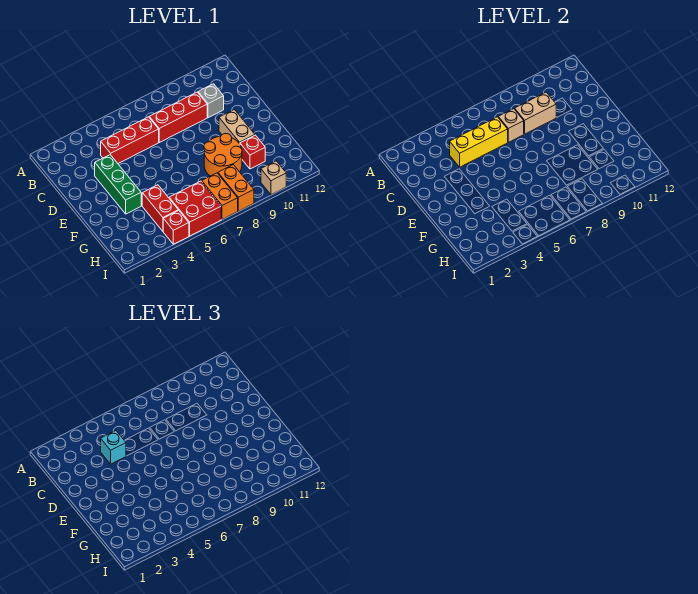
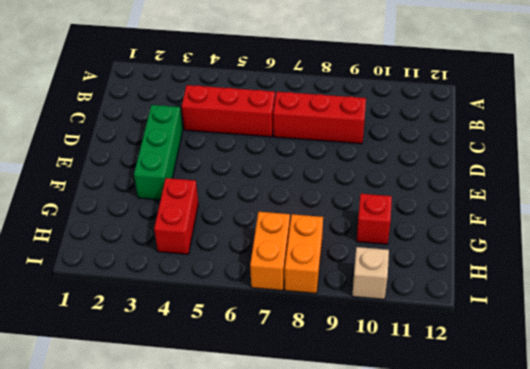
none -> grey brick C10 level 1
none -> tan brick E10:F10 level 1
none -> orange round brick F8:G9 level 1

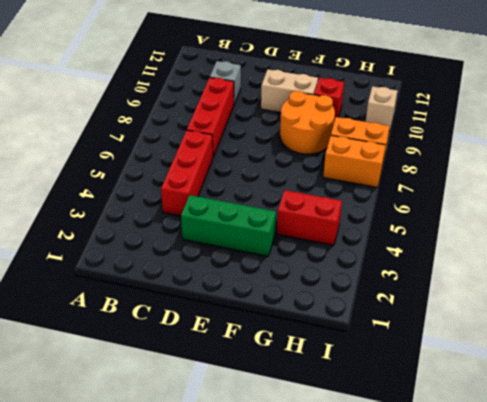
none -> red brick H5:I6 level 1
none -> red brick I4 level 1
none -> yellow brick C4:C6 level 2

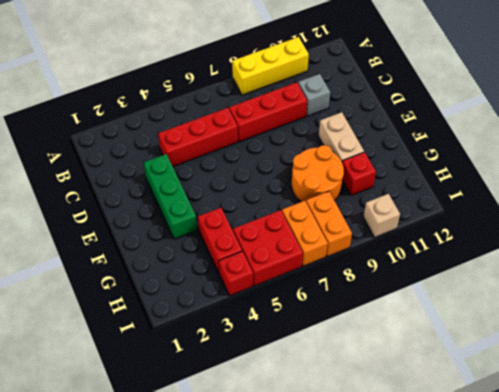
yellow brick A8:A10 level 1 -> yellow brick C4:C6 level 2
none -> tan brick C7 level 2
none -> tan brick C8:C9 level 2
none -> cyan brick C4 level 3

